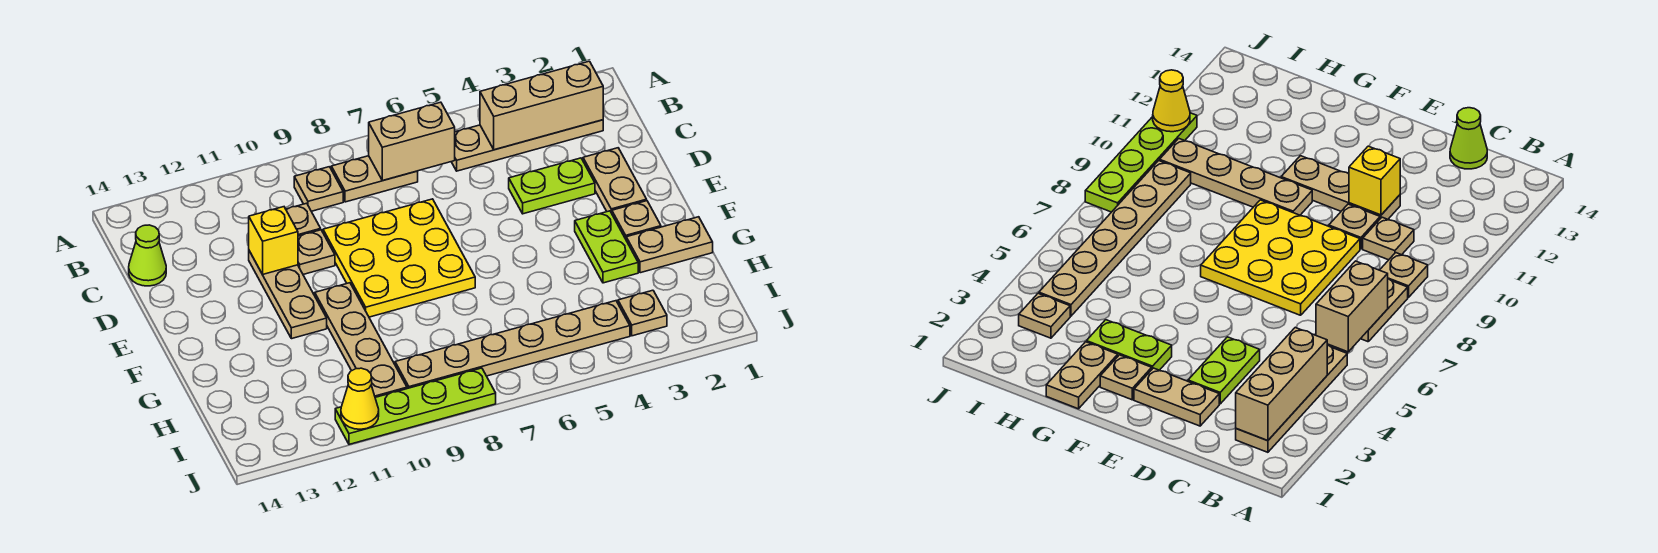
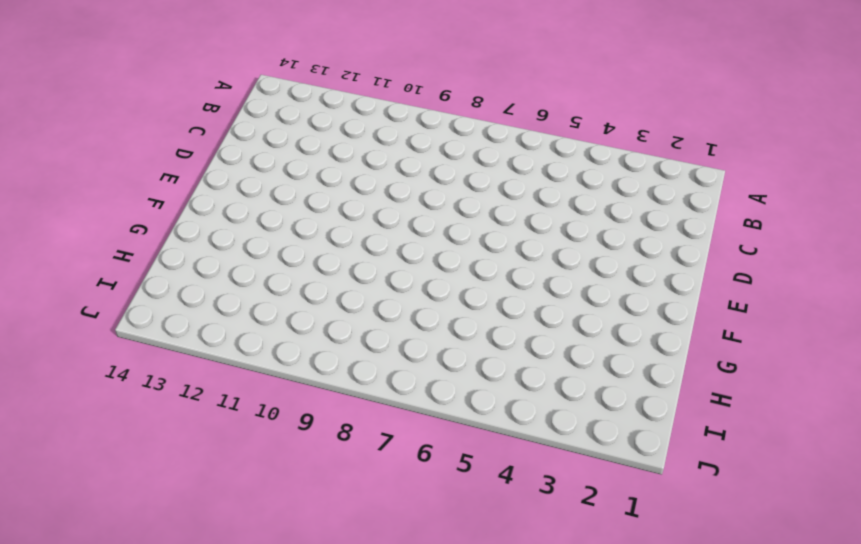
none -> tan plate B2:B5 level 1
none -> tan plate B7:B8 level 1
none -> tan plate B9 level 1

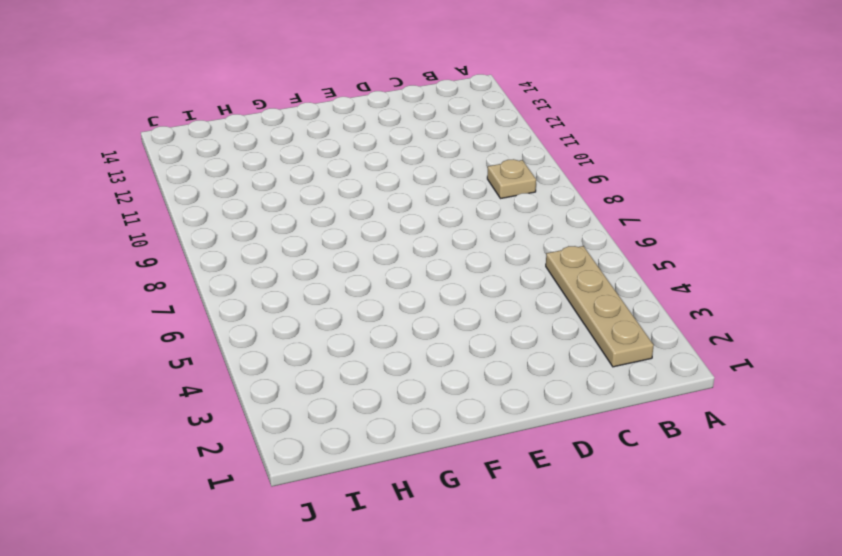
none -> tan plate B7:B8 level 1
none -> tan plate C10 level 1
none -> lime cone C14 level 1

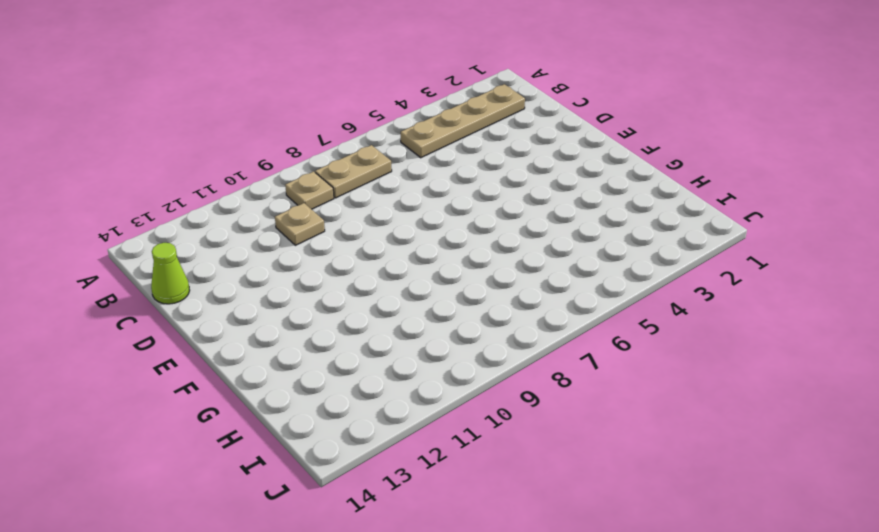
none -> tan plate D2:E2 level 1
none -> lime plate D3:D4 level 1
none -> yellow plate D7:F9 level 1

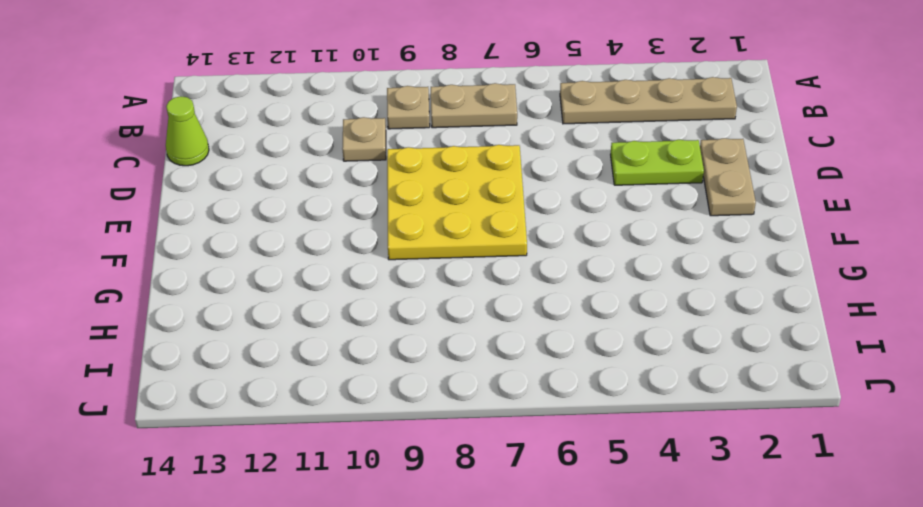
none -> tan plate D10 level 1
none -> tan plate D11:F11 level 1
none -> tan plate F2 level 1

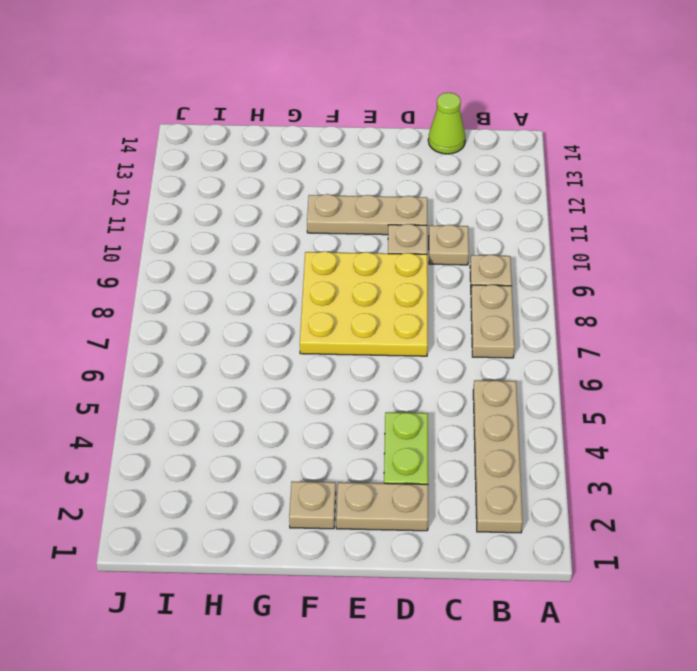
none -> lime plate F3:G3 level 1
none -> tan plate F10:I10 level 1
none -> tan plate G1:G2 level 1

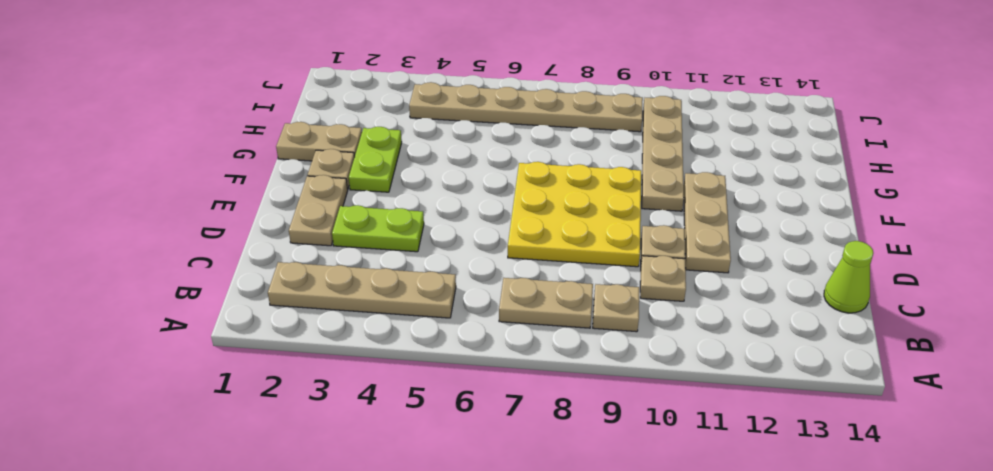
none -> tan plate I3 level 1
none -> lime plate J8:J11 level 1
none -> tan brick B2:B4 level 2

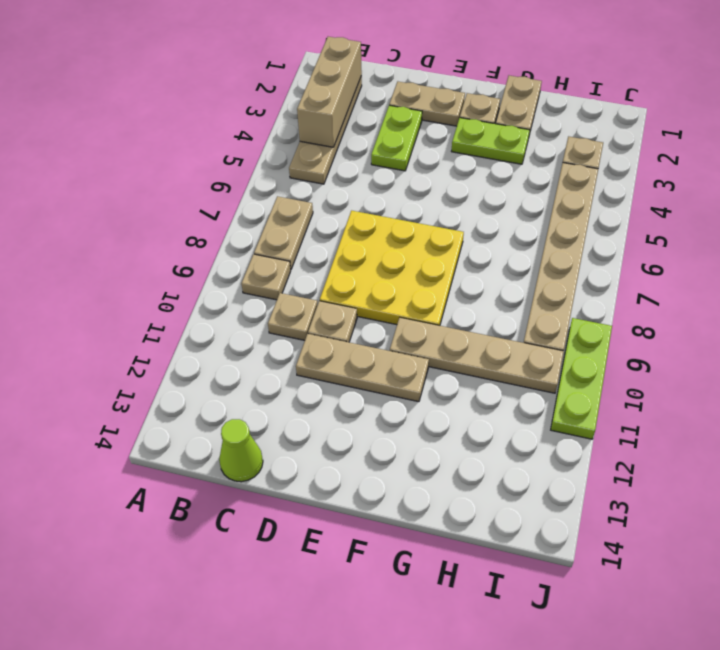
lime plate J9:J11 level 1 -> lime plate J8:J11 level 1
none -> tan brick B6:B7 level 2
none -> yellow brick D11 level 2
none -> yellow cone J11 level 2

